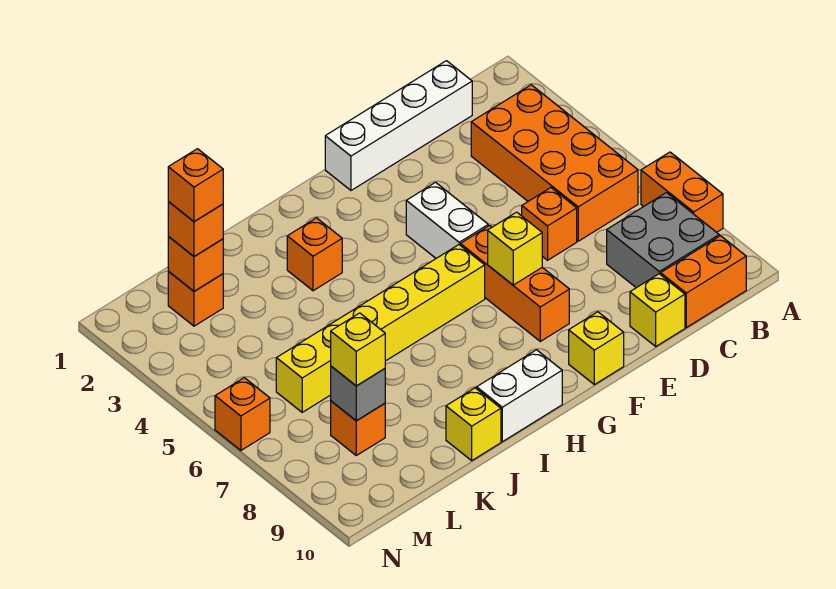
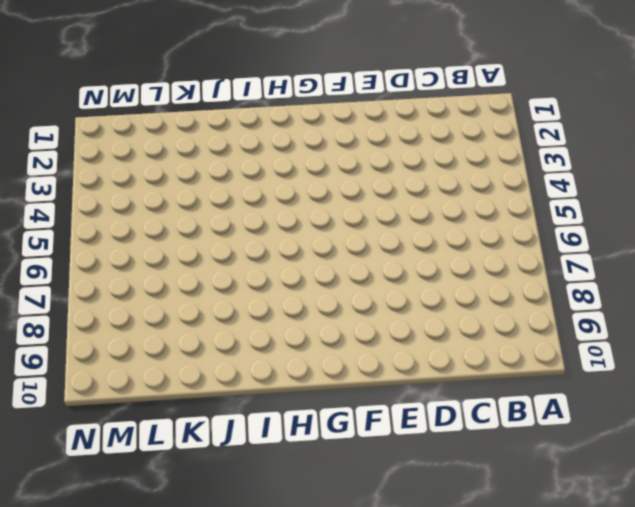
none -> orange brick A7:A8 level 1
none -> orange brick B3:C6 level 1
none -> grey brick B8:C9 level 1

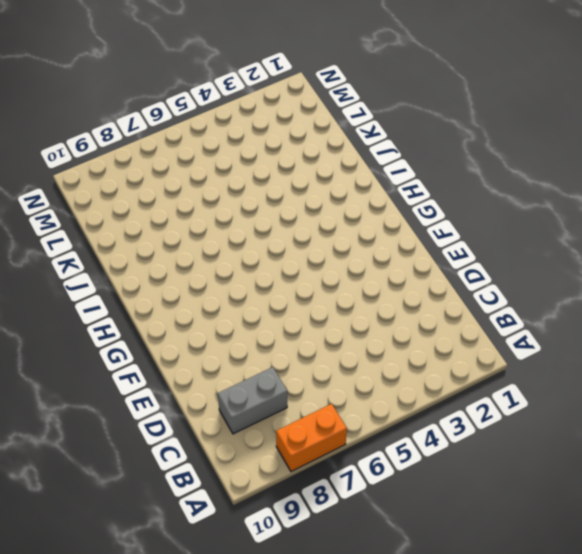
grey brick C8:C9 level 1 -> grey brick B8:C9 level 1
none -> orange brick B3:C6 level 1
none -> orange brick B10:C10 level 1
none -> white brick C1:F1 level 1

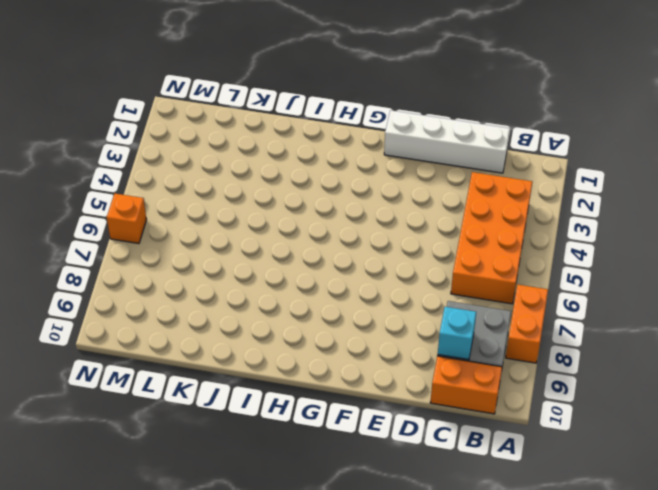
cyan brick C9 level 2 -> none
none -> orange brick D6 level 1
none -> yellow brick D10 level 1
none -> white brick F4:F5 level 1

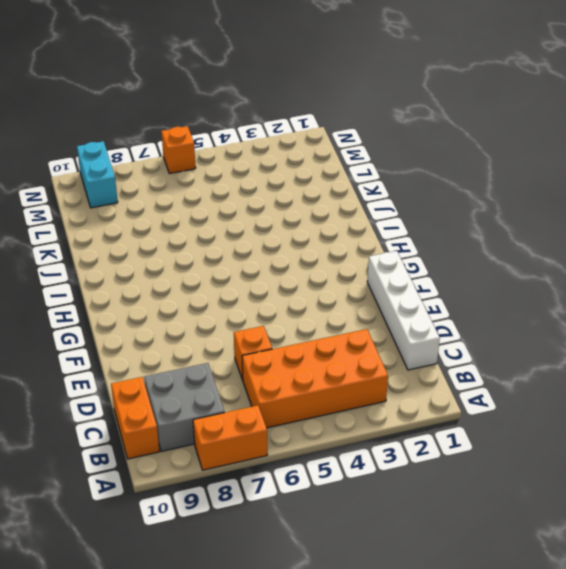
cyan brick M9:N9 level 1 -> none
none -> yellow brick D10 level 1
none -> white brick F4:F5 level 1
none -> orange brick F6:F8 level 1

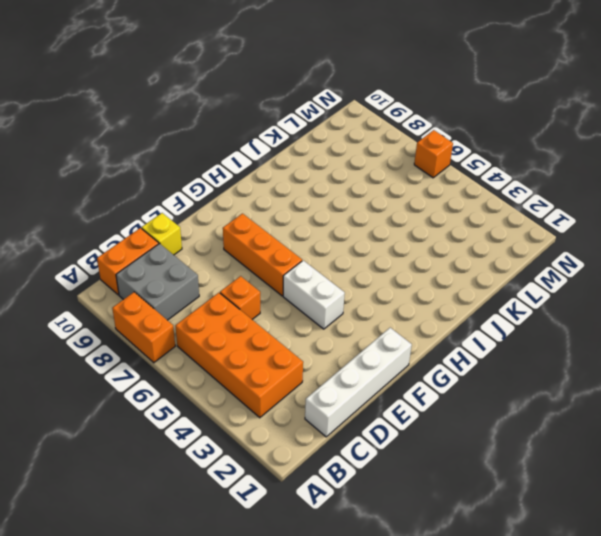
none -> yellow brick F10 level 1
none -> yellow brick G6:L6 level 1
none -> white brick H10:I10 level 1

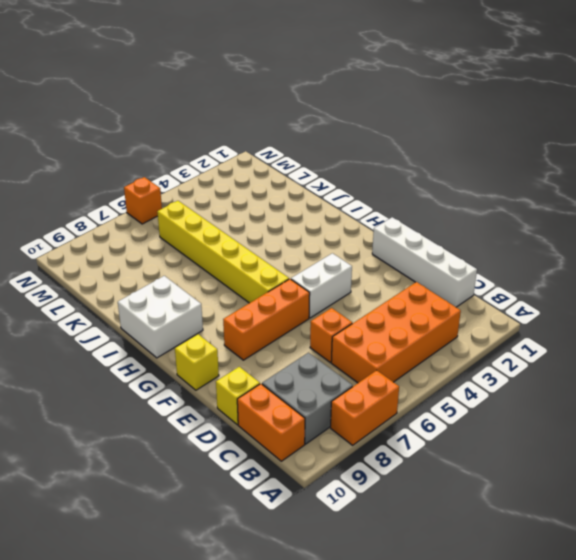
white brick H9:I10 level 1 -> white brick H10:I10 level 1
none -> orange brick I3 level 1
none -> yellow brick J10 level 1
none -> orange brick L2 level 1

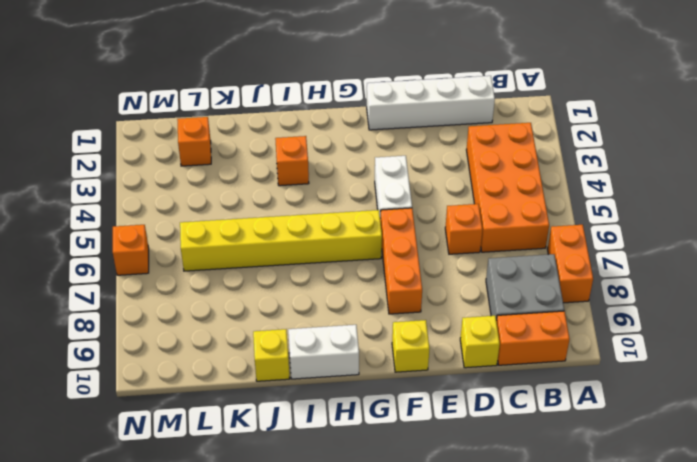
none -> orange brick L8 level 1
none -> yellow brick F7 level 2
none -> orange brick L2 level 2

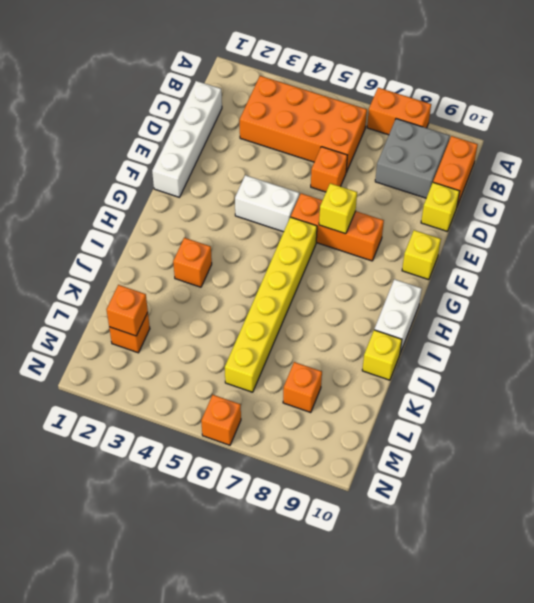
none -> grey brick L8 level 2
none -> orange brick L2 level 3
none -> yellow brick L8 level 3

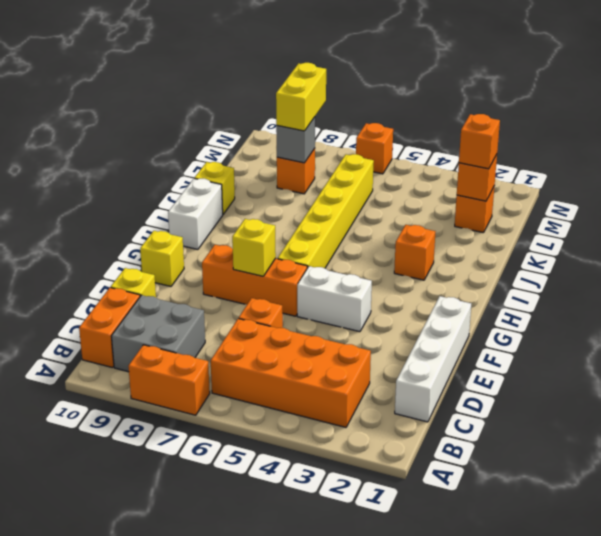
yellow brick L8:M8 level 3 -> yellow brick L8 level 3
none -> orange brick L2 level 4

